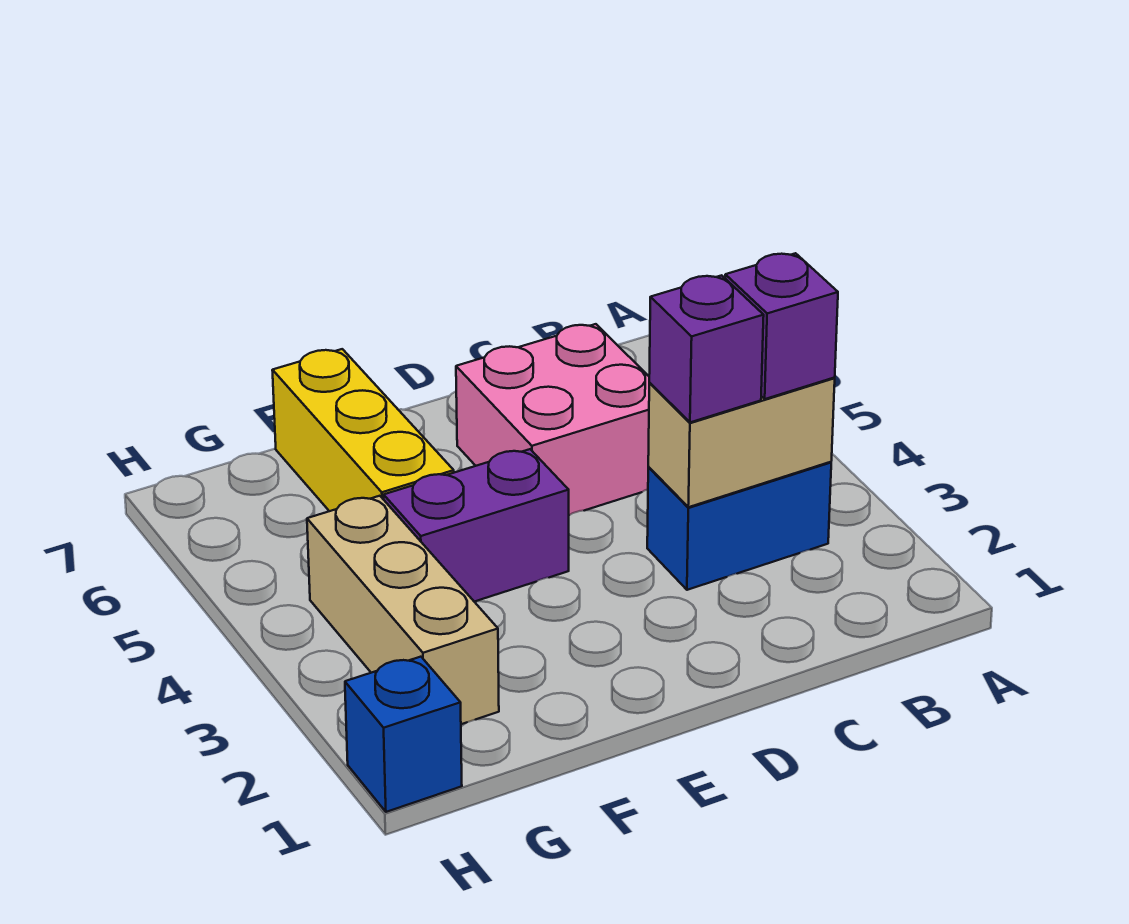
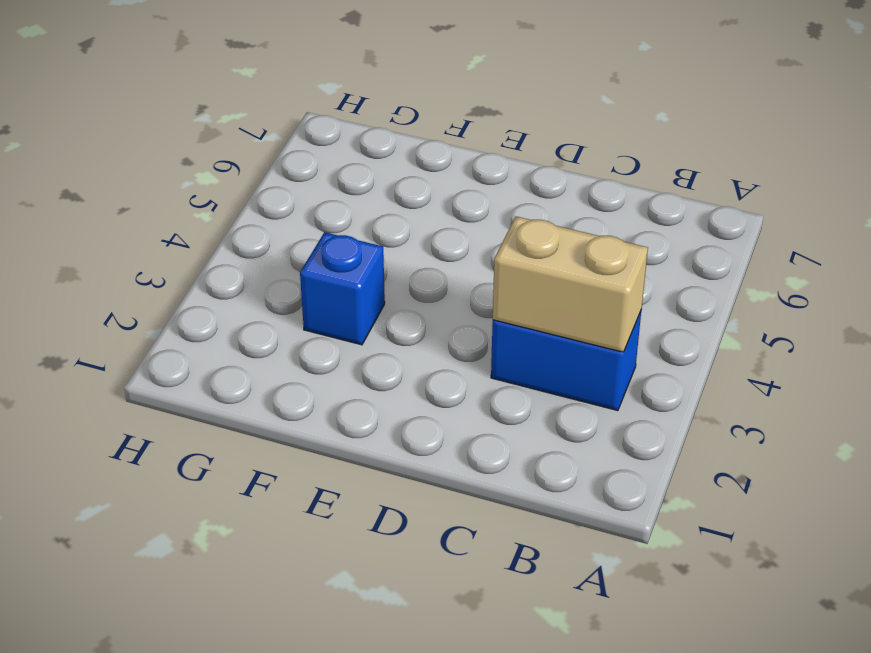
blue brick F3 level 1 -> blue brick H1 level 1
none -> pink brick C5:D6 level 1
none -> purple brick E4:F4 level 1

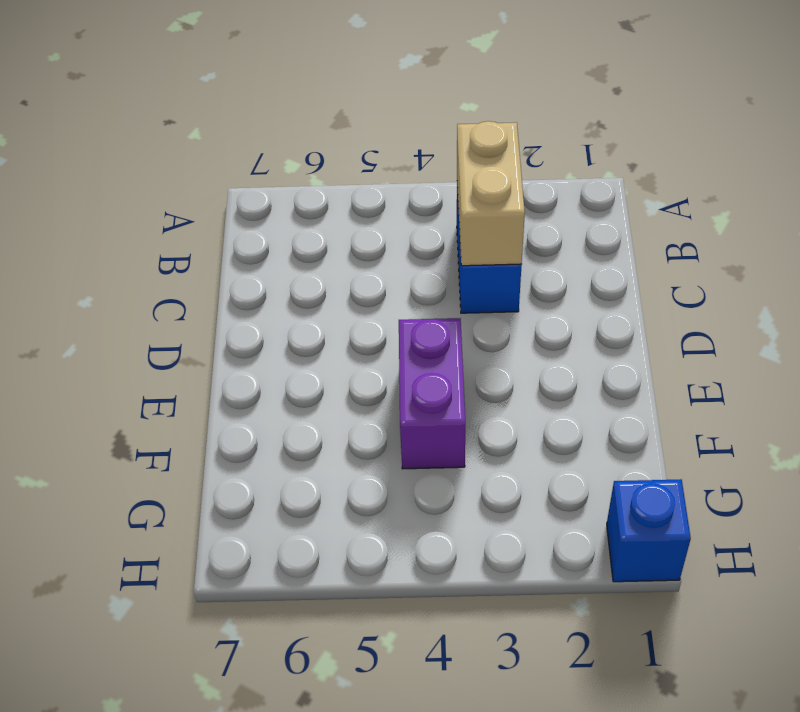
none -> pink brick C5:D6 level 1
none -> yellow brick F5:F7 level 1

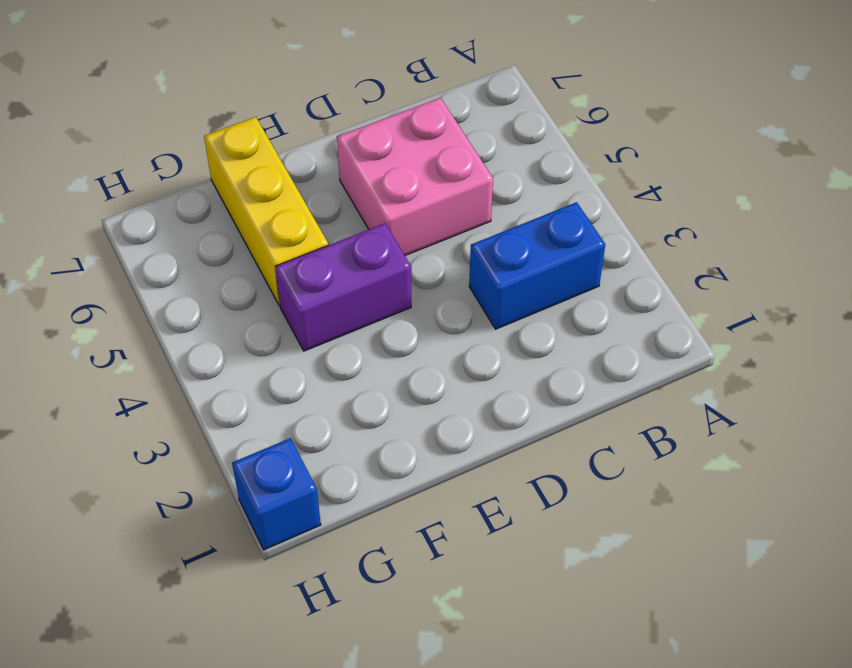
none -> tan brick G2:G4 level 1
none -> tan brick B3:C3 level 2

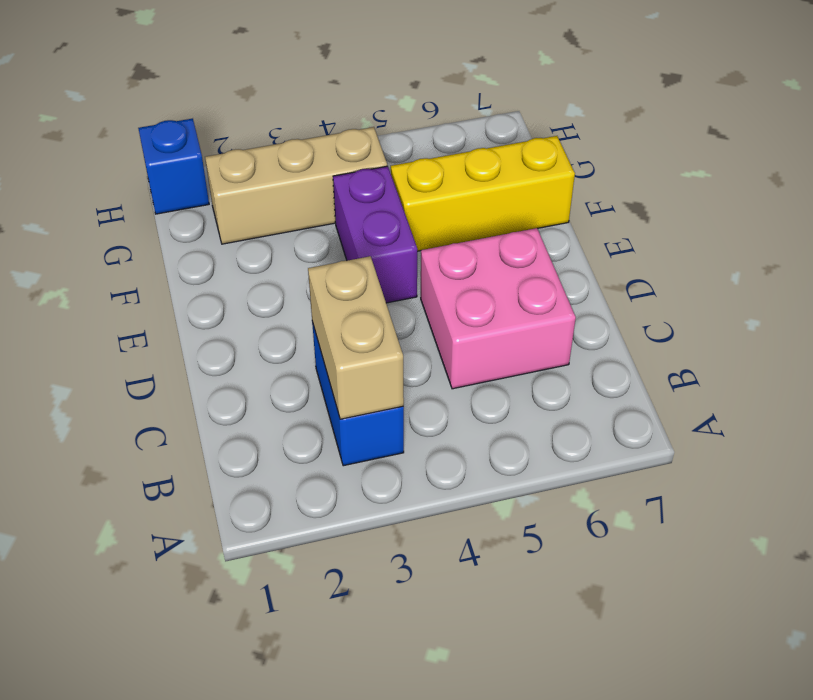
none -> purple brick B3 level 3
none -> purple brick C3 level 3

